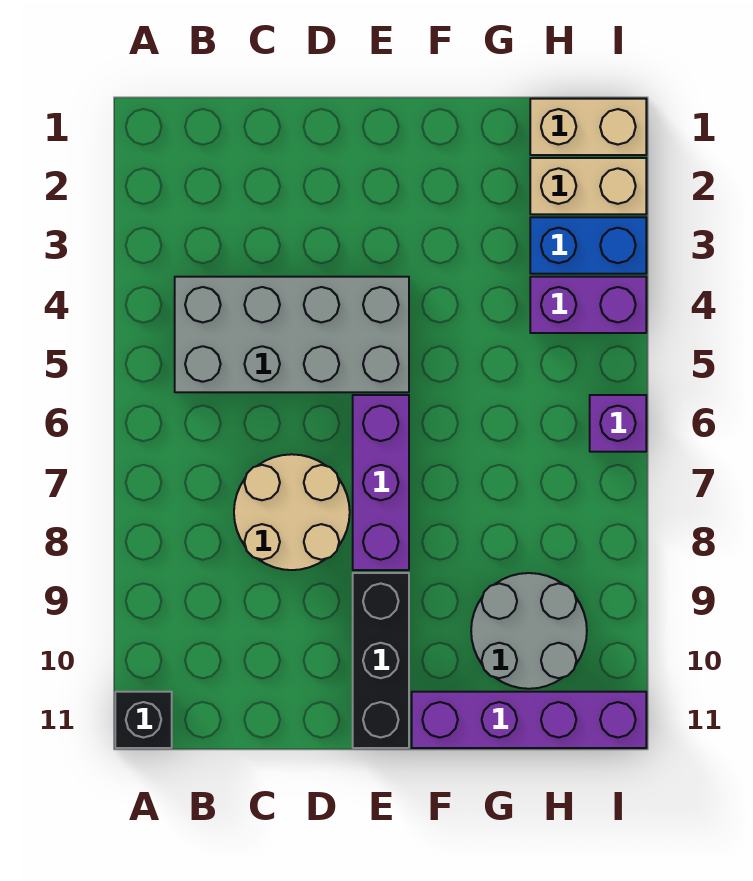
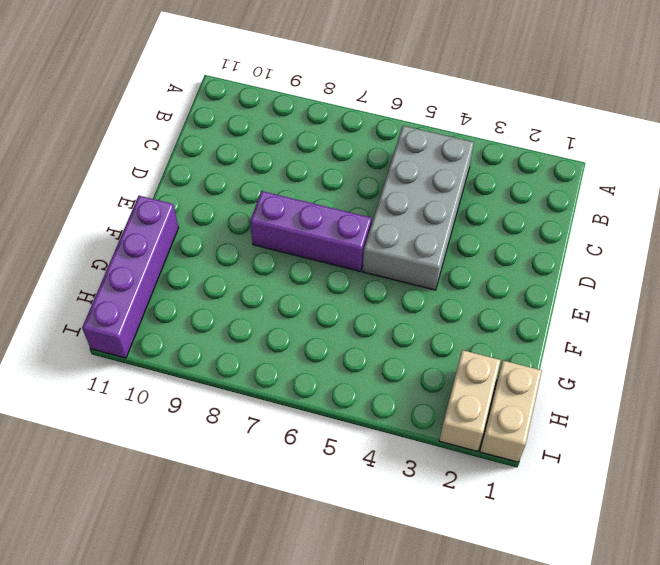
none -> black brick A11 level 1
none -> tan round brick C7:D8 level 1
none -> black brick E9:E11 level 1

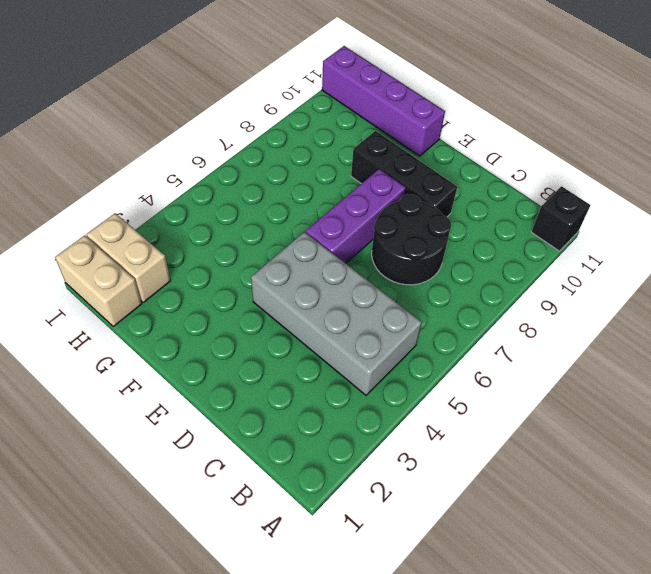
black round brick C7:D8 level 1 -> tan round brick C7:D8 level 1
black brick D9:F9 level 1 -> black brick E9:E11 level 1
none -> grey round brick G9:H10 level 1
none -> blue brick H3:I3 level 1
none -> purple brick H4:I4 level 1

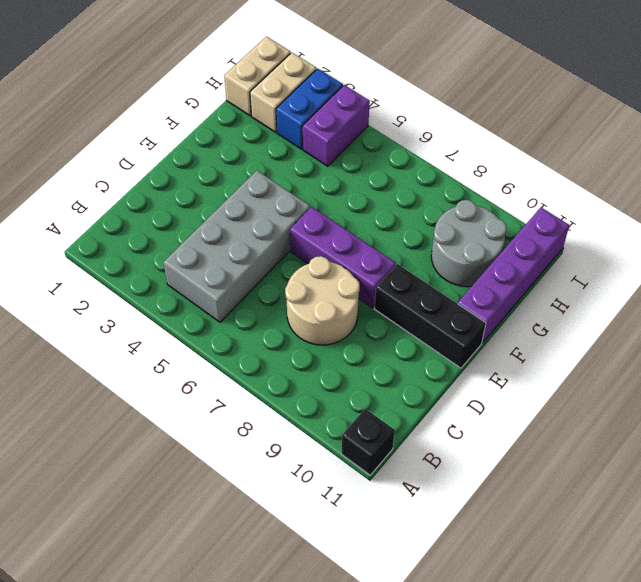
none -> purple brick I6 level 1

